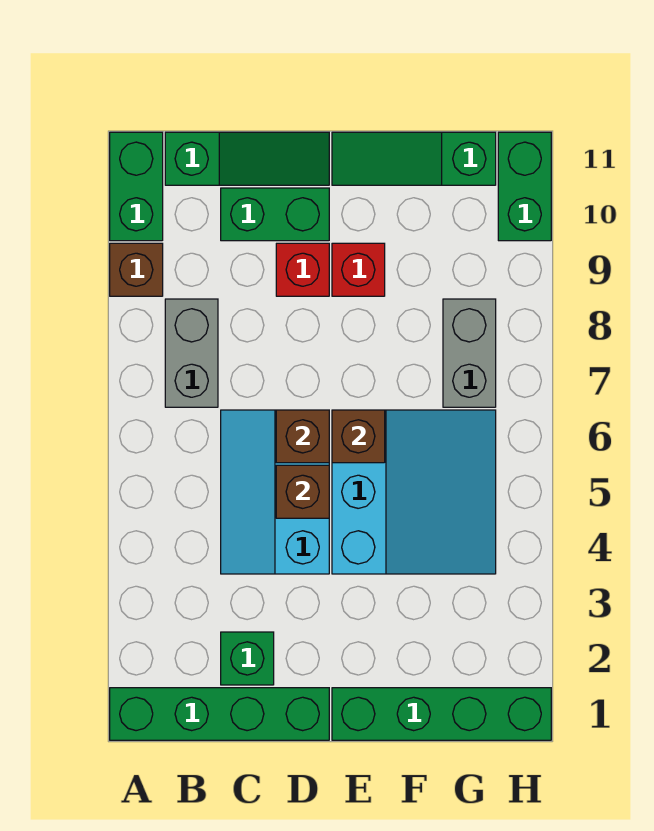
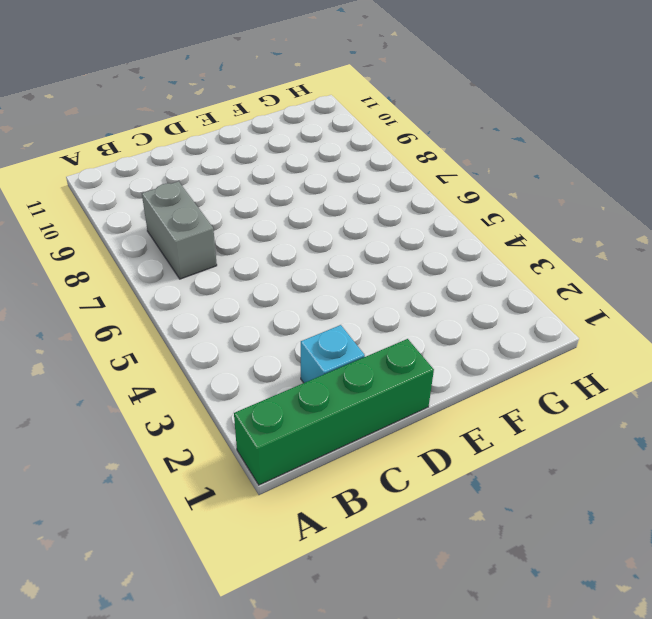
cyan brick C2 level 1 -> green brick C2 level 1
none -> brown brick A9 level 1
none -> green brick A10:A11 level 1
none -> green slope B11:D11 level 1 top B

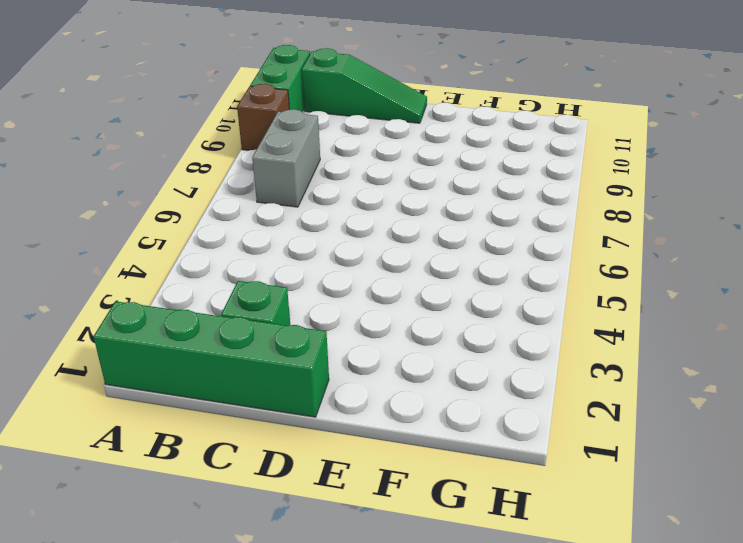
none -> cyan slope C4:D6 level 1 top D
none -> green brick C10:D10 level 1
none -> red brick D9 level 1

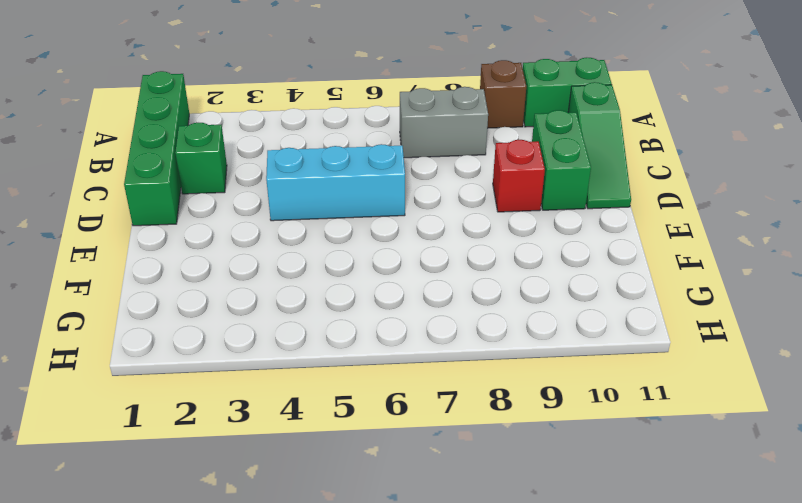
none -> green brick E1:H1 level 1
none -> cyan slope E4:G6 level 1 top E
none -> red brick E9 level 1

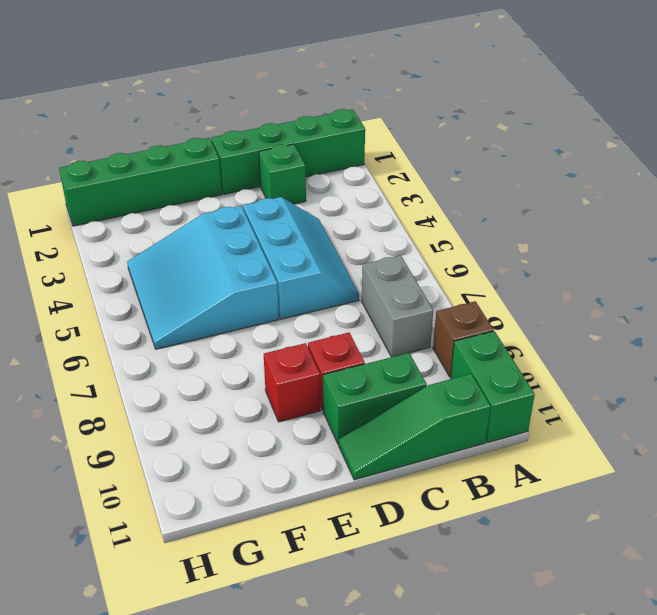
none -> green slope E11:G11 level 1 top G
none -> grey brick G7:G8 level 1
none -> green brick H10:H11 level 1

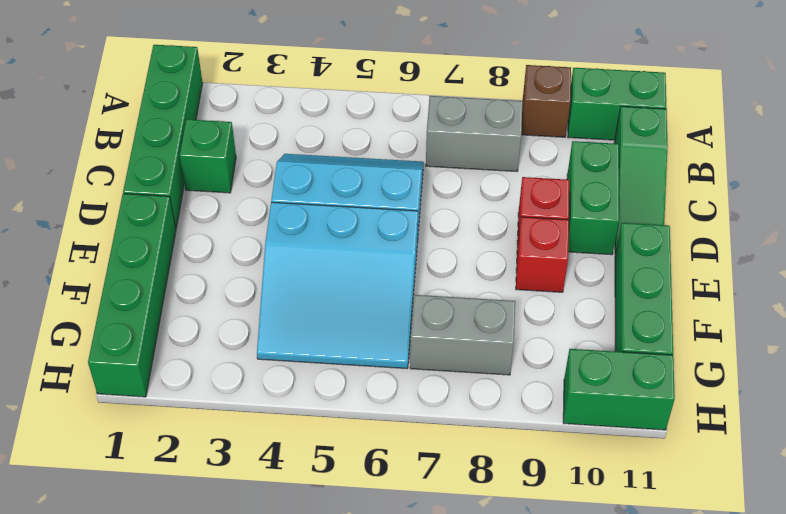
green brick E11:G11 level 1 -> green slope E11:G11 level 1 top G
none -> brown brick D5 level 2
none -> brown brick D6 level 2
none -> brown brick E6 level 2

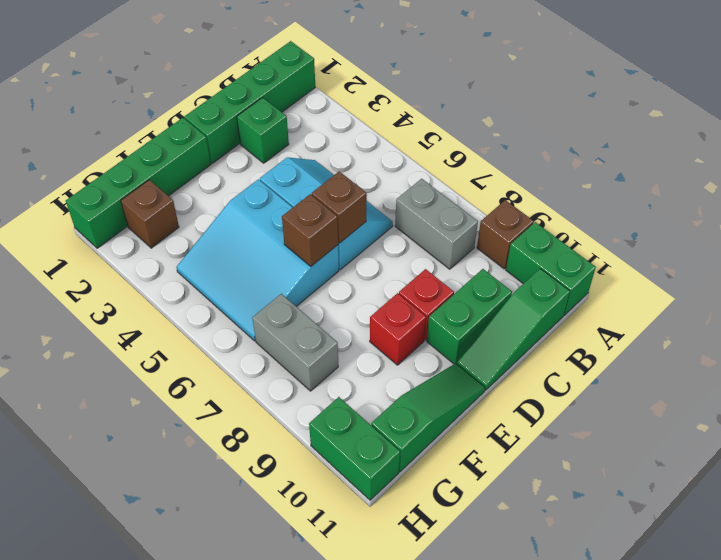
brown brick G2 level 1 -> brown brick D5 level 2

